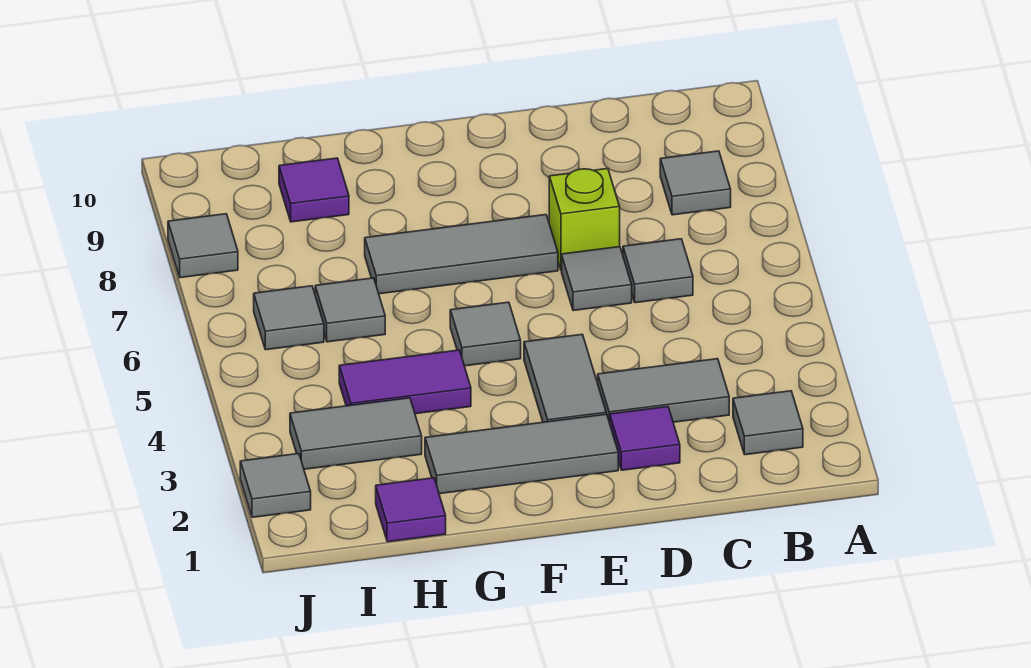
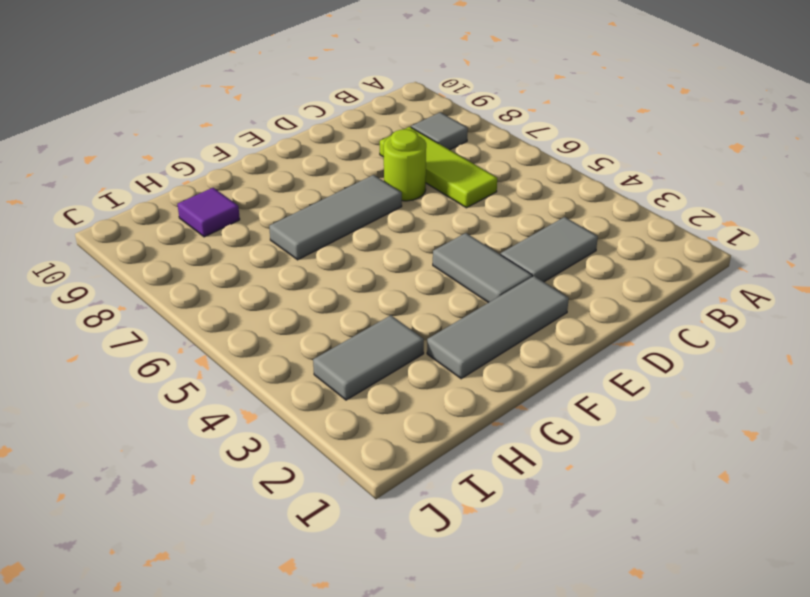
lime tile C6:C8 level 1 -> grey tile C6 level 1
lime round brick D7 level 1 -> lime brick D7 level 1
none -> grey tile B2 level 1
none -> purple tile D2 level 1
none -> grey tile D6 level 1

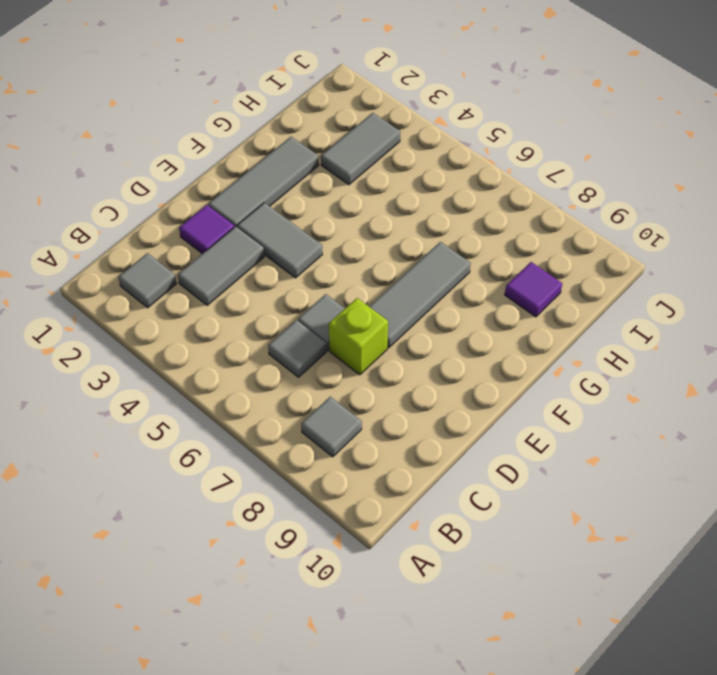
none -> grey tile F5 level 1
none -> purple tile G4:H4 level 1
none -> purple tile H1 level 1

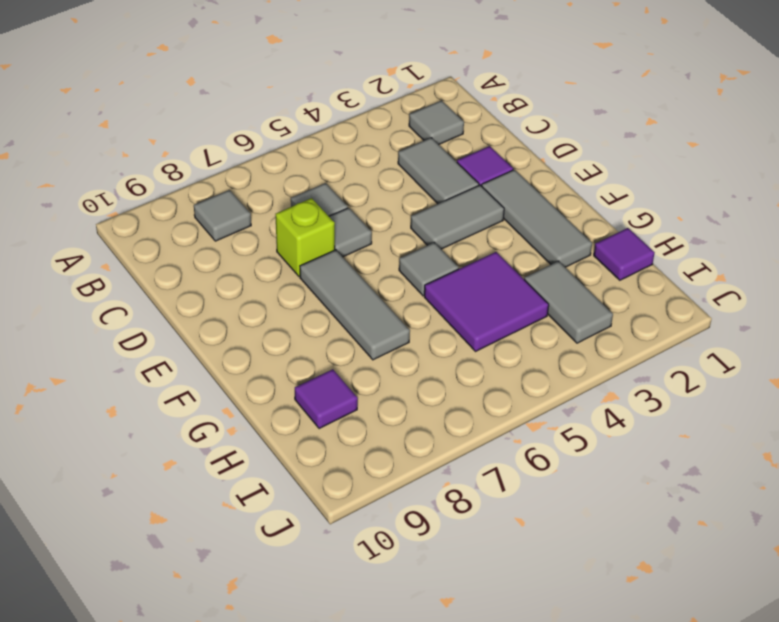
purple tile G4:H5 level 1 -> purple tile G4:H4 level 1
none -> grey tile H6 level 1
none -> grey tile I6 level 1
none -> grey tile J2 level 1

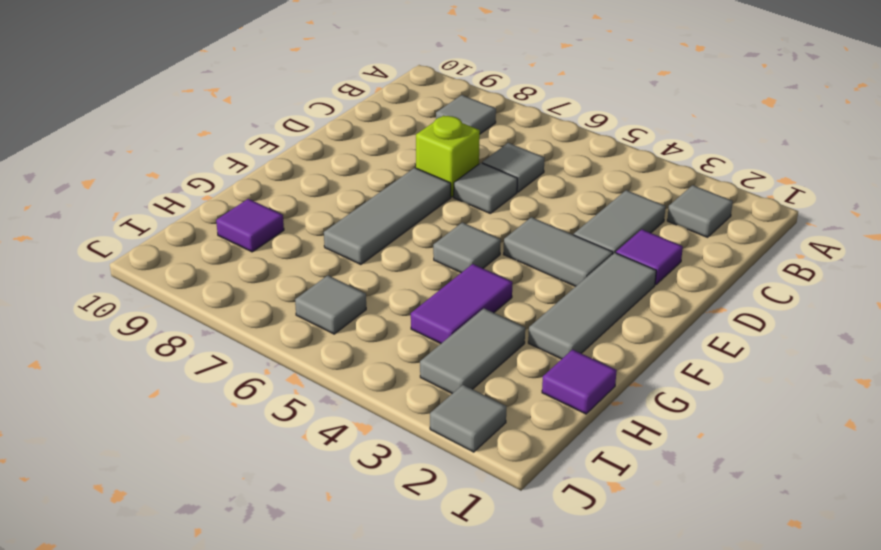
none -> grey tile H6 level 1
none -> grey tile J8 level 1

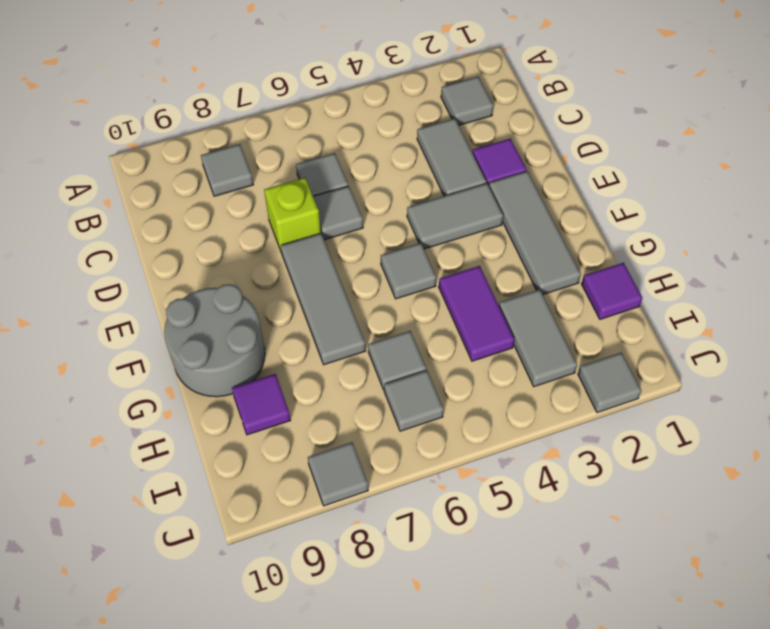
grey round brick F9:G10 level 1 -> none

